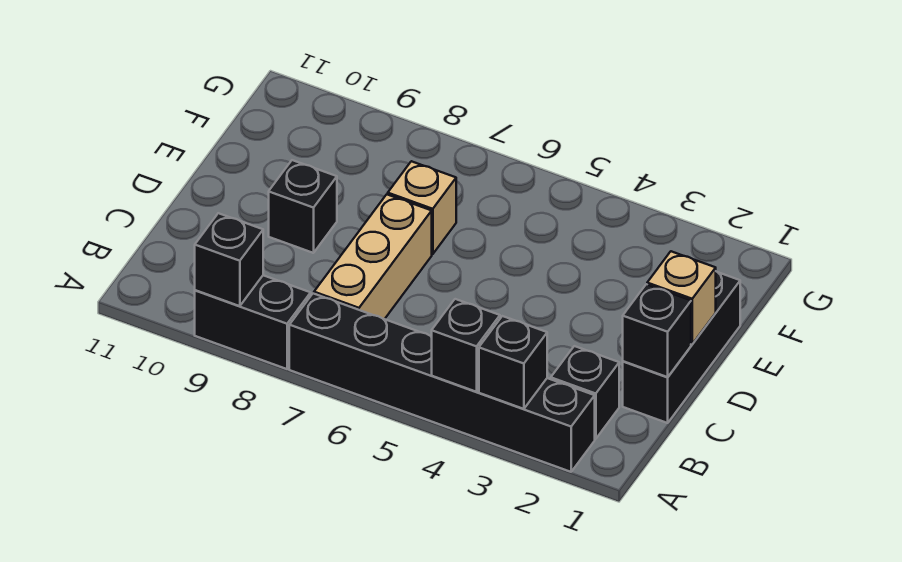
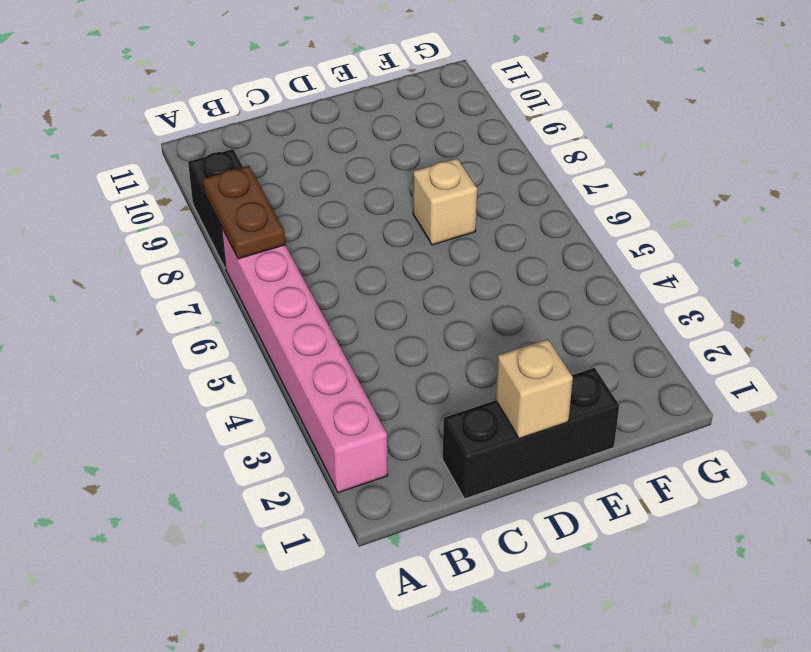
pink brick A2:A7 level 1 -> black brick A2:A7 level 1
brown plate A7:A8 level 2 -> none
none -> black brick B2 level 1
none -> tan brick B7:D7 level 1
none -> black brick D9 level 1

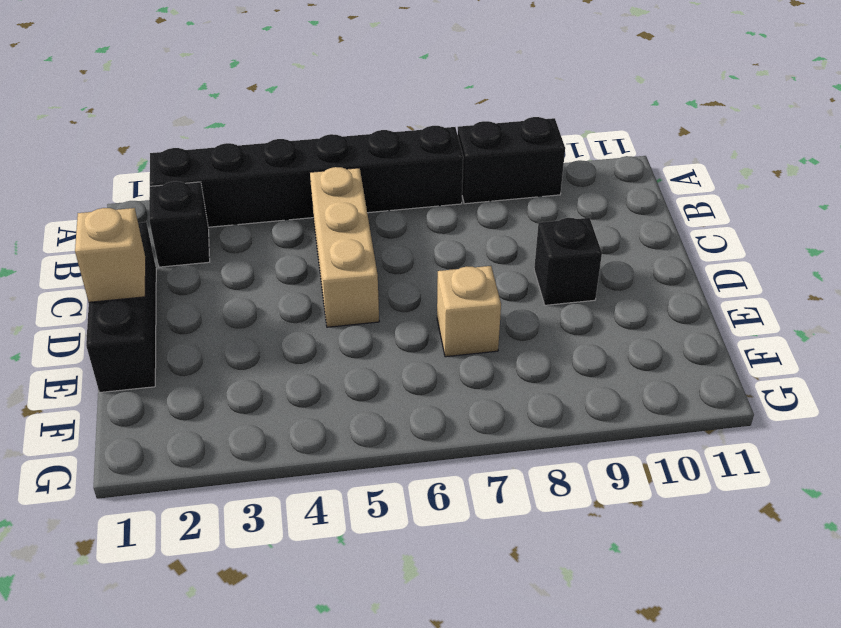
tan brick B5:D5 level 1 -> tan brick B7:D7 level 1
none -> black brick A3 level 2
none -> black brick A4 level 2
none -> black brick A9 level 2

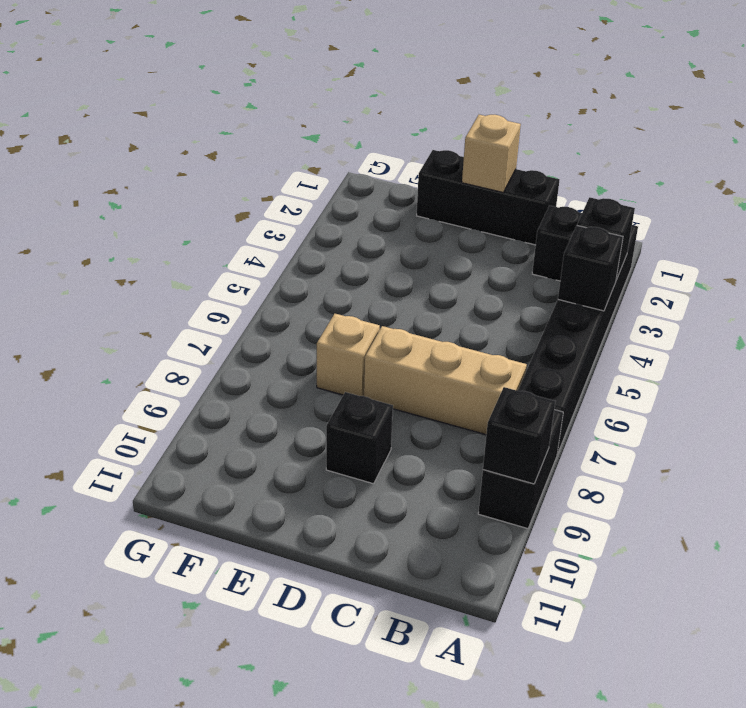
none -> black brick C1 level 2

